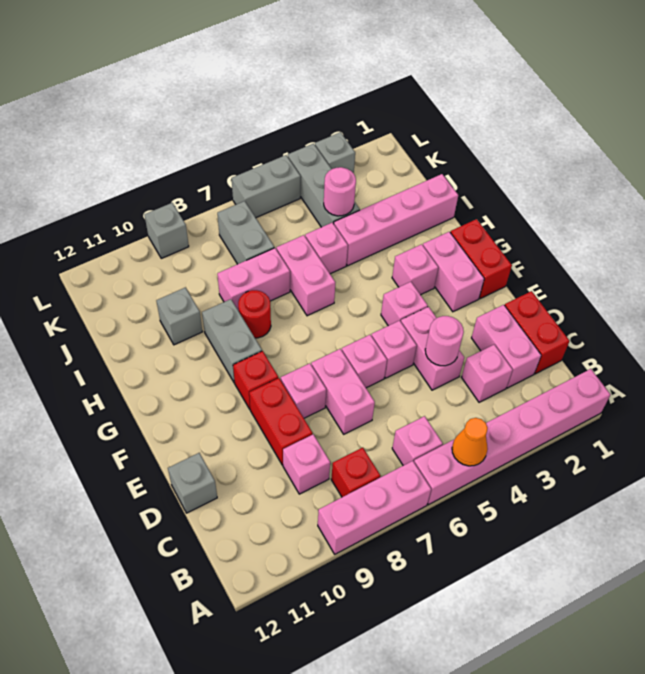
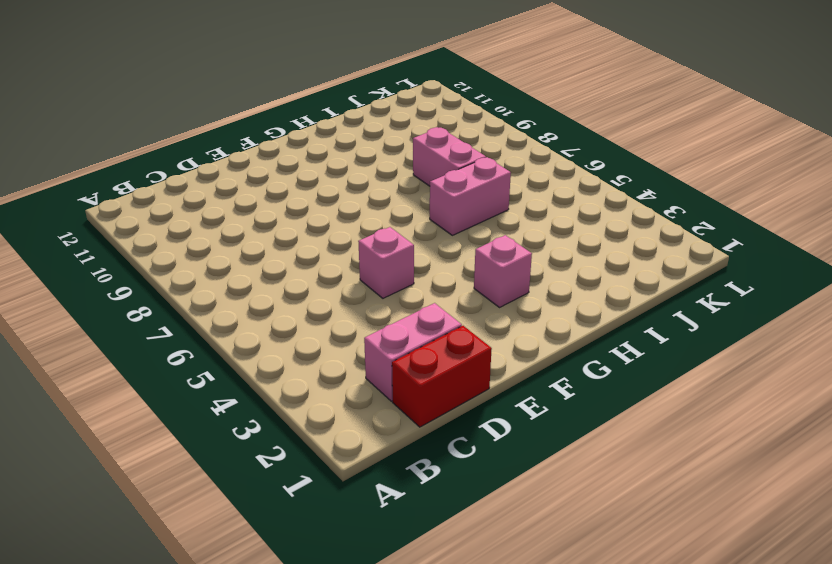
none -> pink brick A1:A6 level 1
none -> pink brick A7:A9 level 1
none -> pink brick B6 level 1
none -> red brick B8 level 1

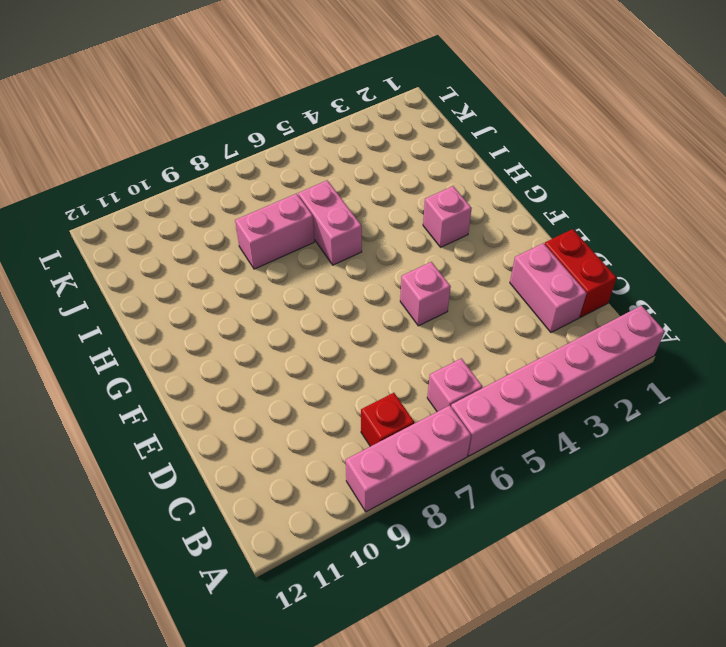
none -> pink brick C3 level 1
none -> pink brick C9 level 1
none -> pink brick D4:E4 level 1
none -> pink brick D7:E7 level 1

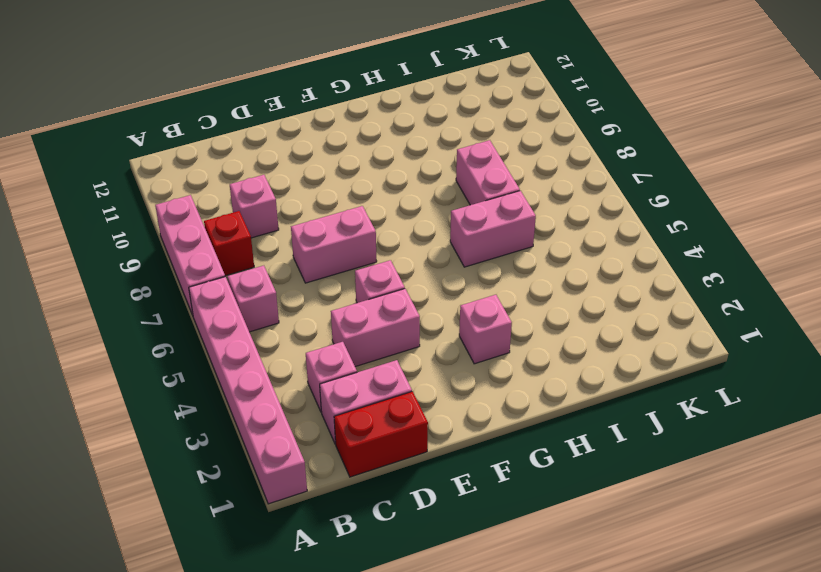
none -> red brick D9:E9 level 1
none -> grey brick D12 level 1
none -> pink brick E6 level 1
none -> pink brick E8 level 1

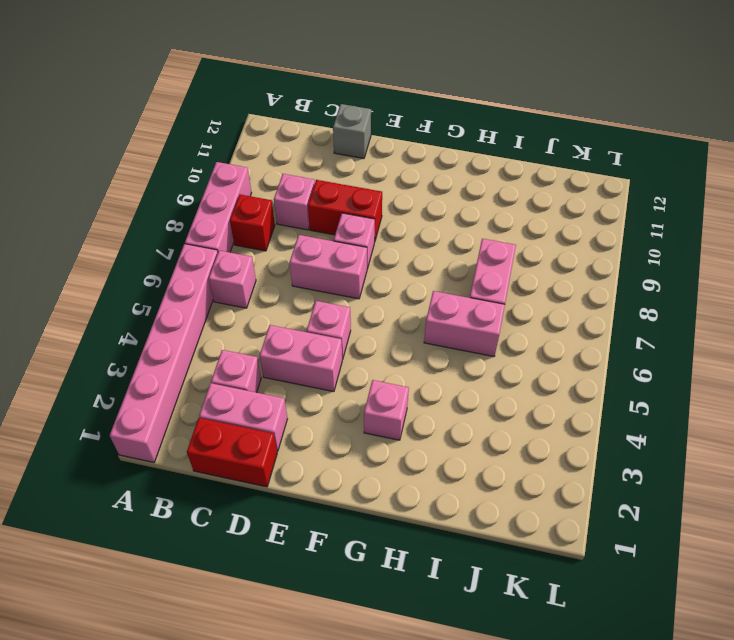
none -> pink brick E6 level 1
none -> red brick F1:G1 level 1
none -> pink brick F2:G2 level 1
none -> pink brick F4 level 1

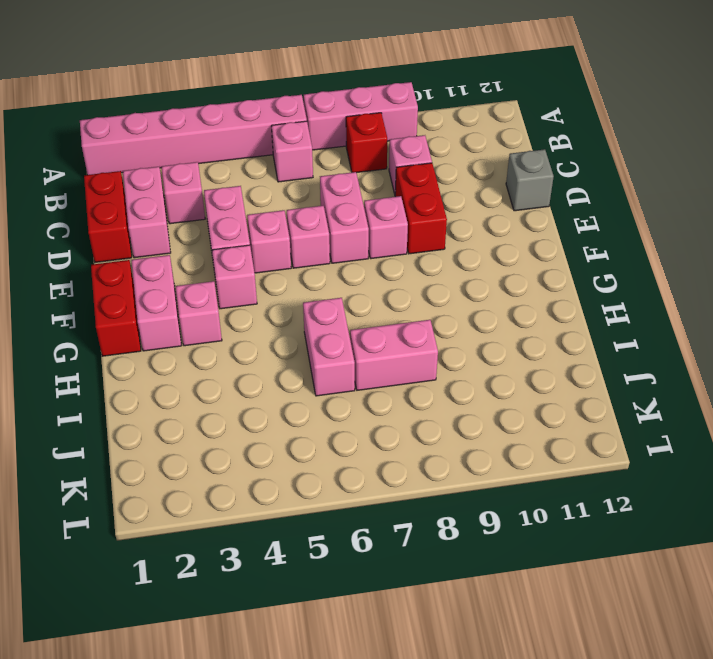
none -> red brick F9 level 1
none -> grey brick G9:H9 level 1
none -> red round brick H8 level 1
none -> pink brick I1:I4 level 1

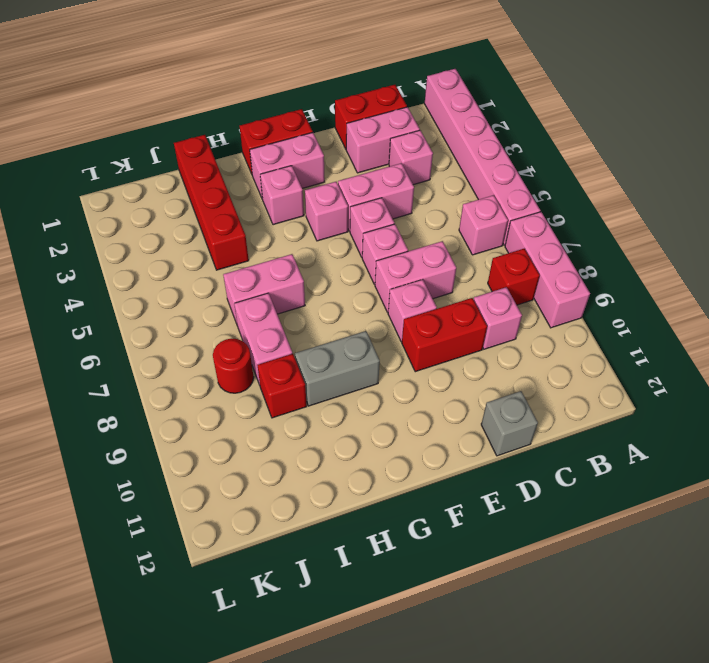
red brick I1:I4 level 1 -> pink brick I1:I4 level 1
red brick I9 level 1 -> red brick F9 level 1
red round brick J8 level 1 -> red round brick H8 level 1
none -> pink brick I5 level 1
none -> grey brick I10 level 1
none -> grey brick J4:L4 level 1
none -> grey brick J7:K7 level 1

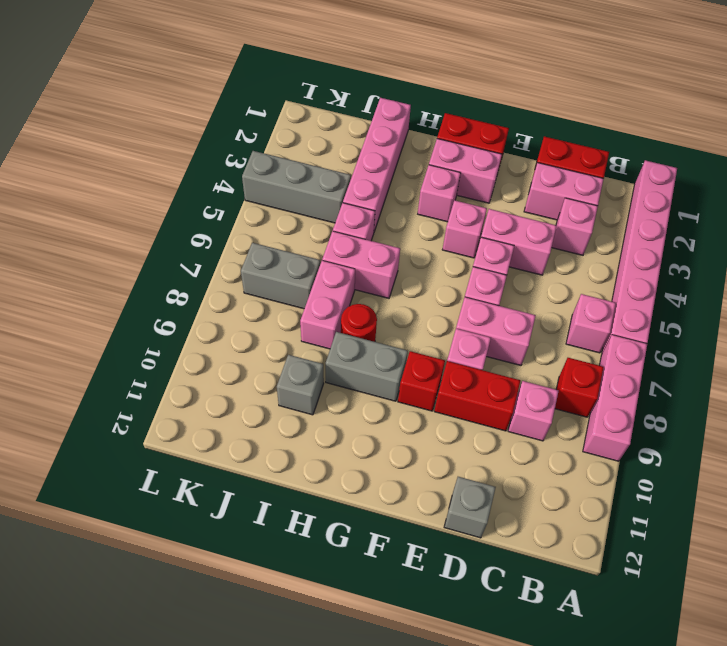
none -> grey brick L3 level 1
none -> grey brick L5:L6 level 1
none -> grey brick L9 level 1
none -> orange cone A5 level 2

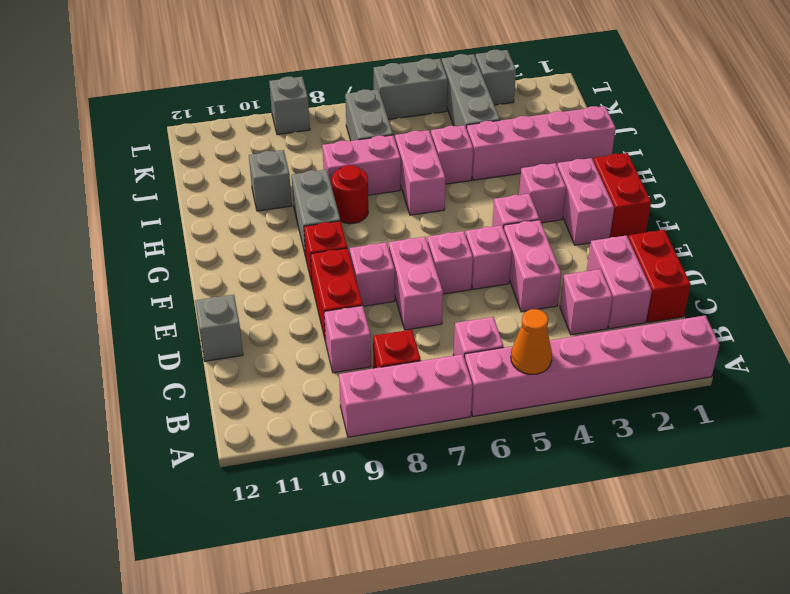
none -> pink round brick D4 level 2
none -> pink round brick J4 level 2

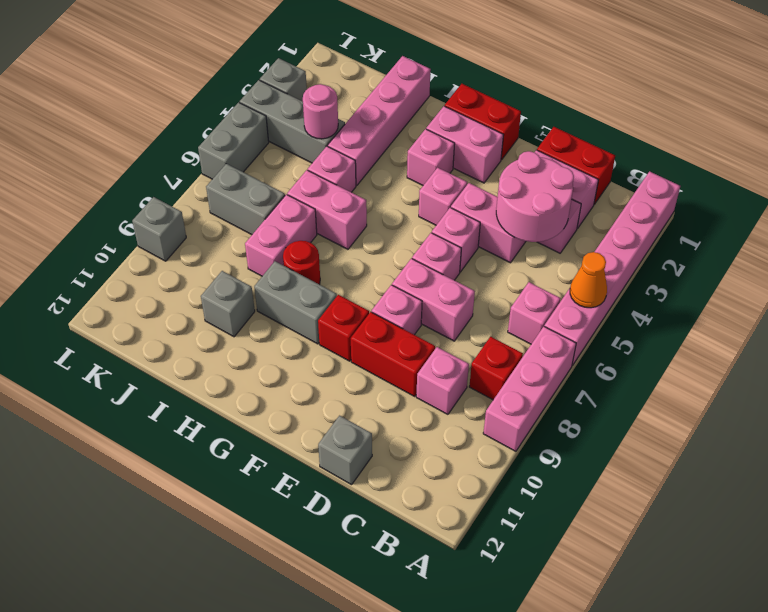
pink round brick C3:D4 level 2 -> pink round brick D4 level 2

